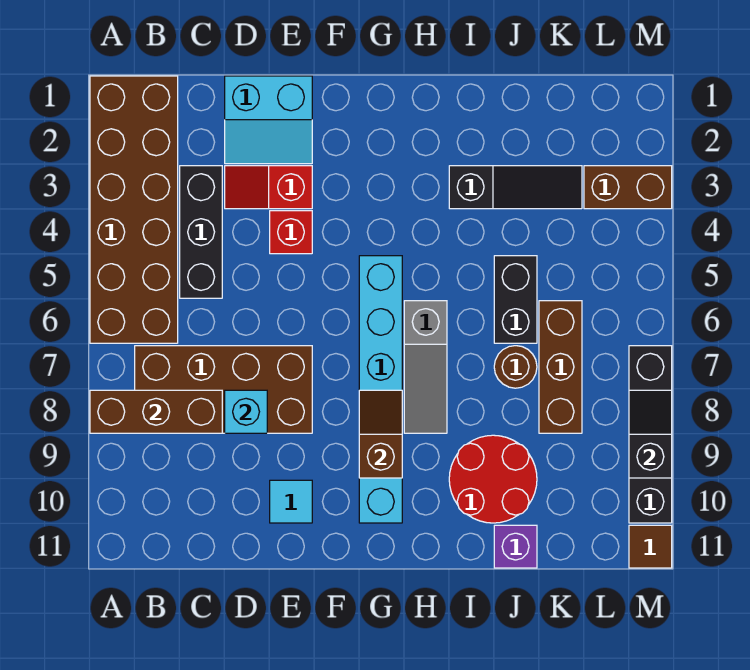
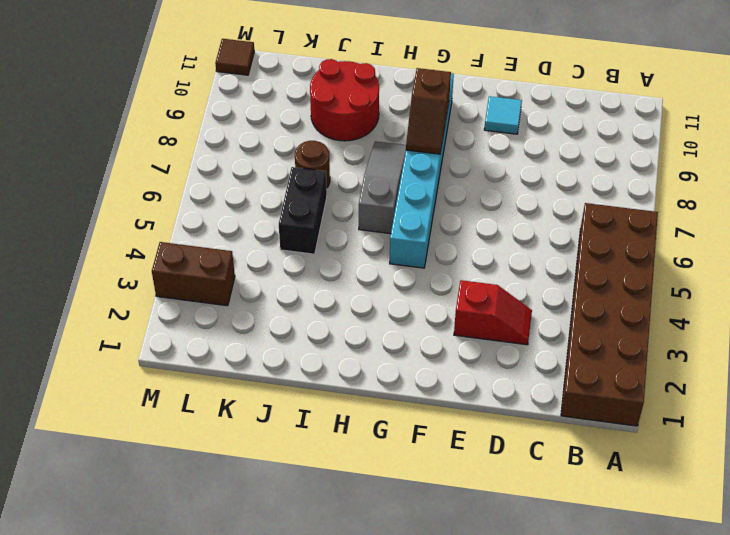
none -> brown brick B7:E8 level 1
none -> black brick C3:C5 level 1
none -> cyan slope D1:E2 level 1 top 1

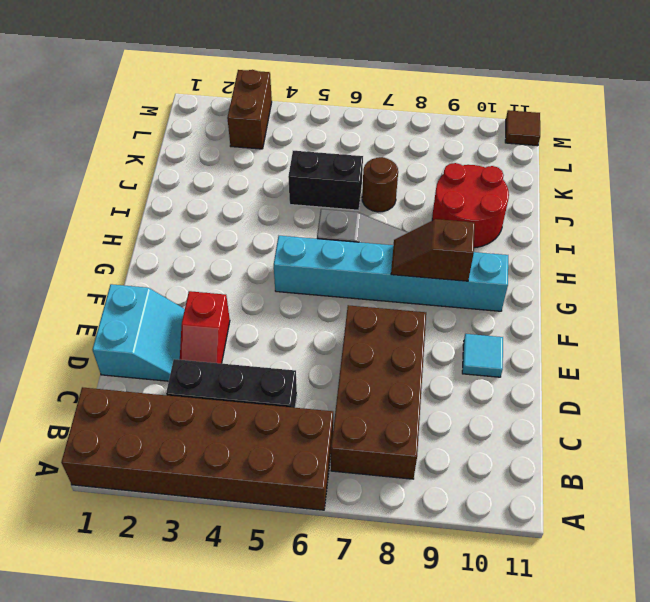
none -> red brick E4 level 1
none -> black slope I3:K3 level 1 top I
none -> purple brick J11 level 1

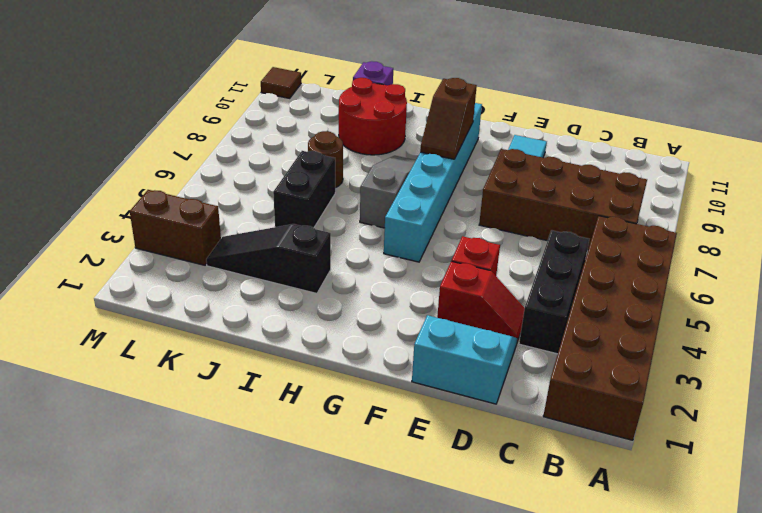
none -> brown brick K6:K8 level 1
none -> black brick M7:M10 level 1
none -> brown brick A8:C8 level 2

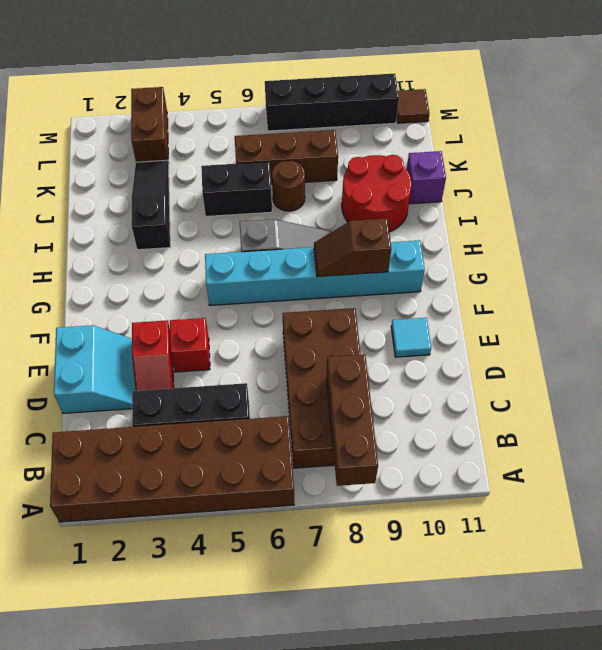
none -> cyan brick D8 level 2
none -> black slope M8:M9 level 2 top 9

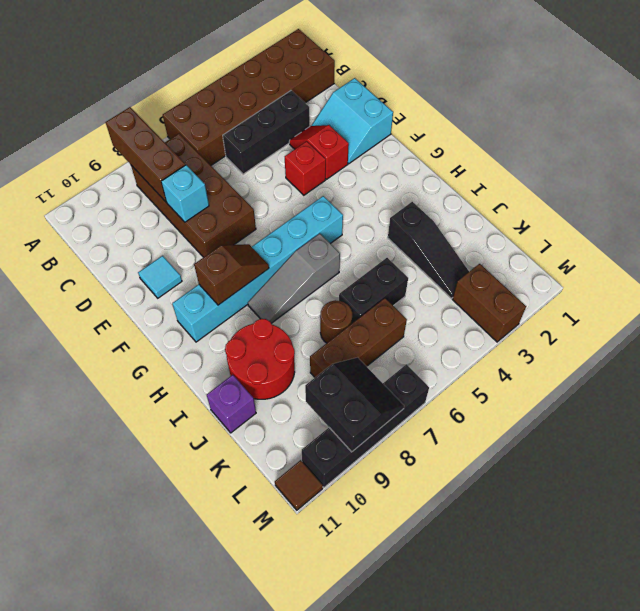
black slope L8:M9 level 2 top 9 -> black slope M8:M9 level 2 top 9

